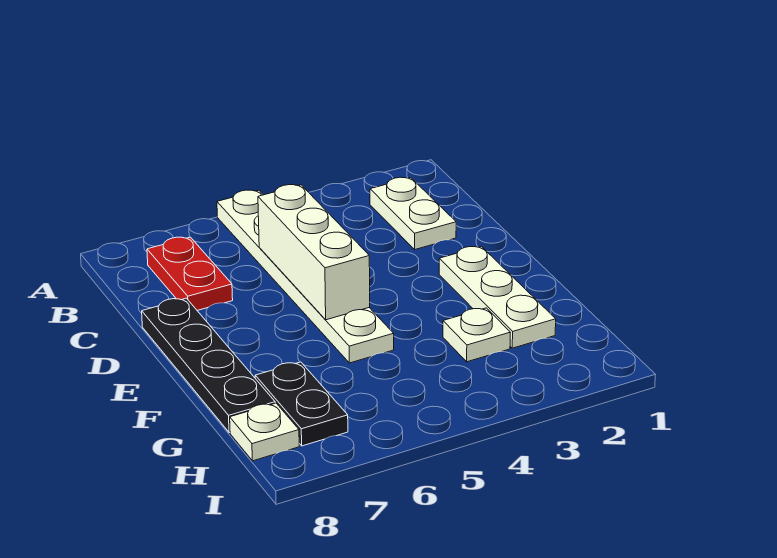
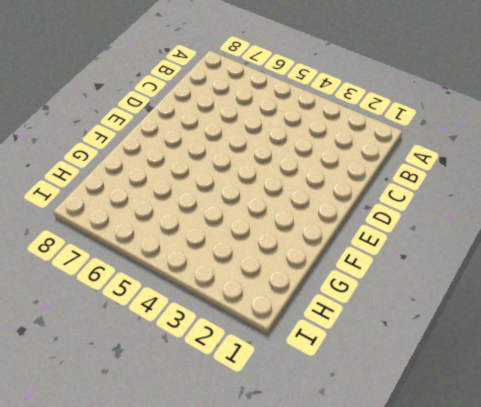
none -> white plate A5:F5 level 1
none -> white plate B2:C2 level 1

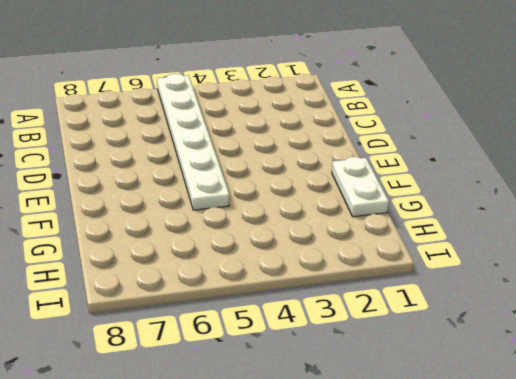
white plate F1:G1 level 1 -> white plate B2:C2 level 1
none -> red plate B7:C7 level 1
none -> black plate D8:G8 level 1

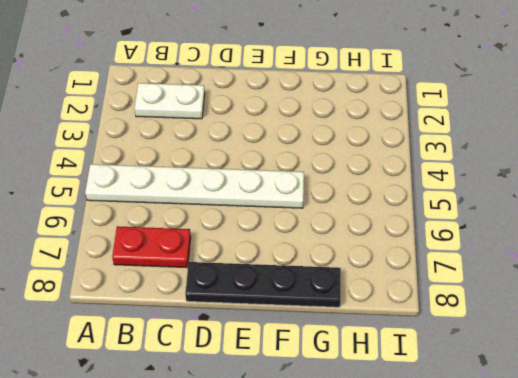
none -> white plate E2:G2 level 1
none -> white plate G3 level 1

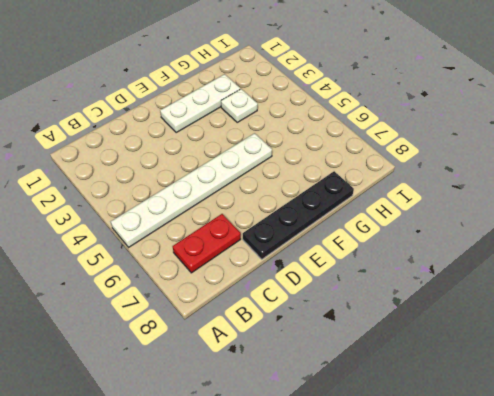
none -> white plate B2:C2 level 1
none -> black plate G7:H7 level 1

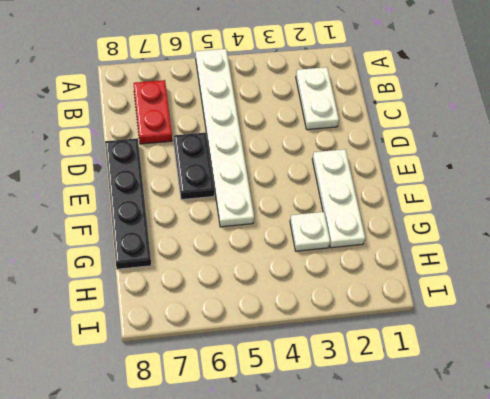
black plate D6:E6 level 1 -> black plate G7:H7 level 1
none -> white plate H8 level 1
none -> white brick C5:E5 level 2

